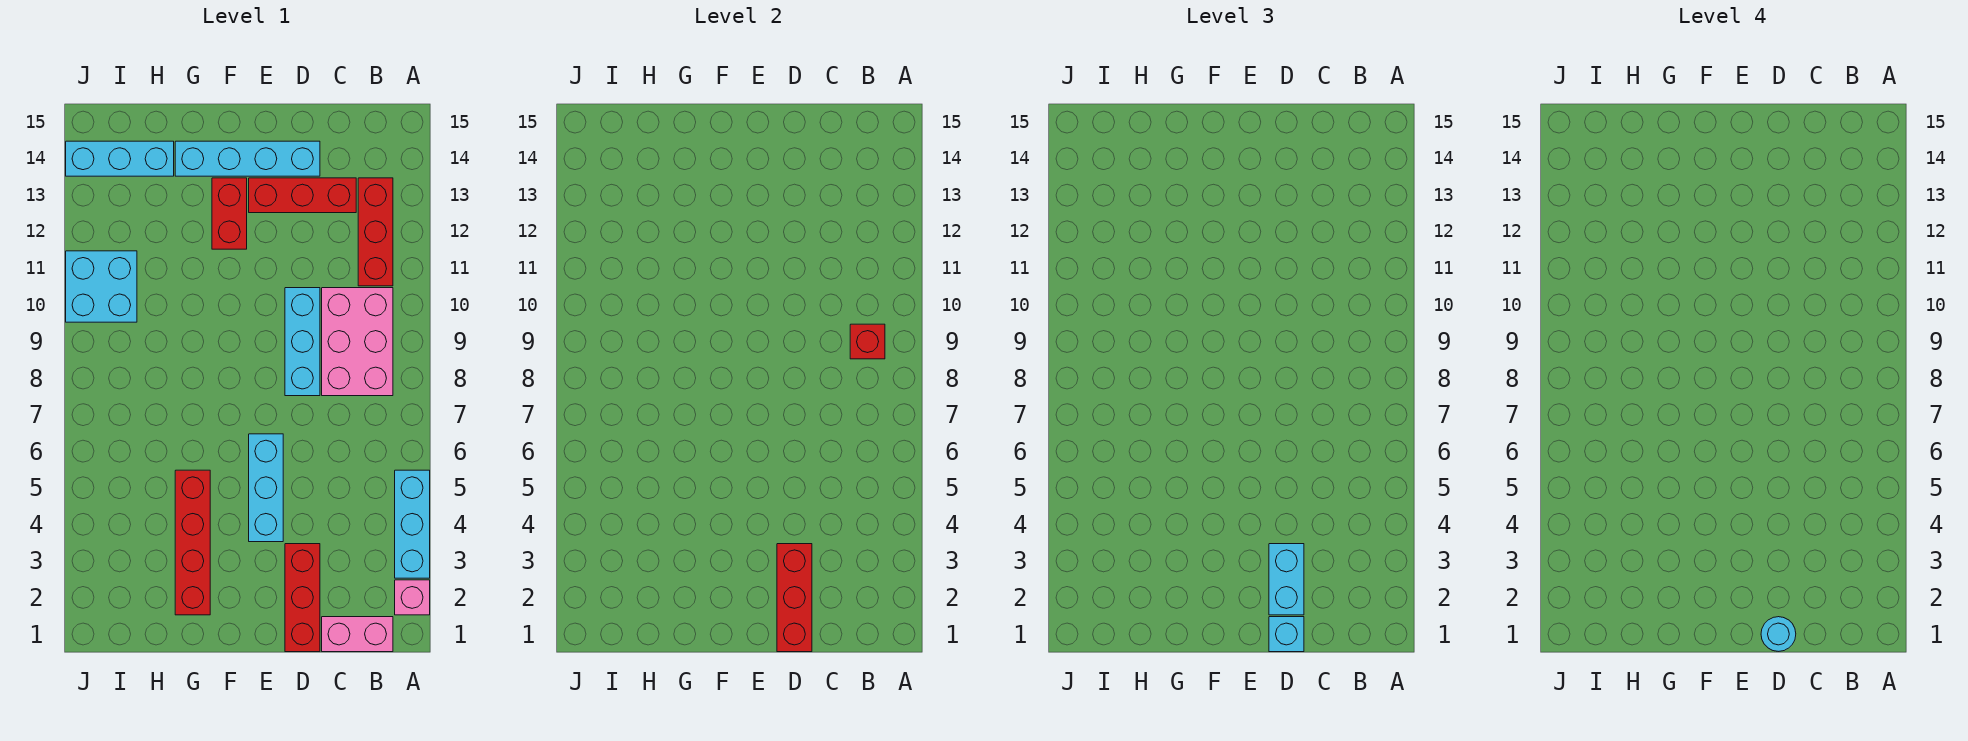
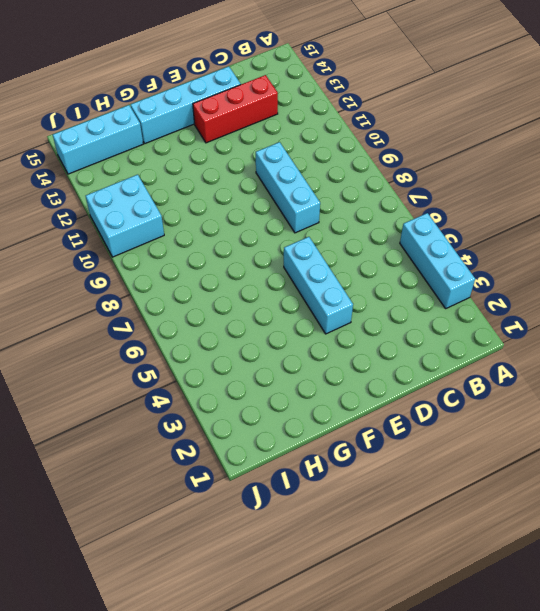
none -> pink brick A2 level 1
none -> pink brick B1:C1 level 1
none -> pink brick B8:C10 level 1

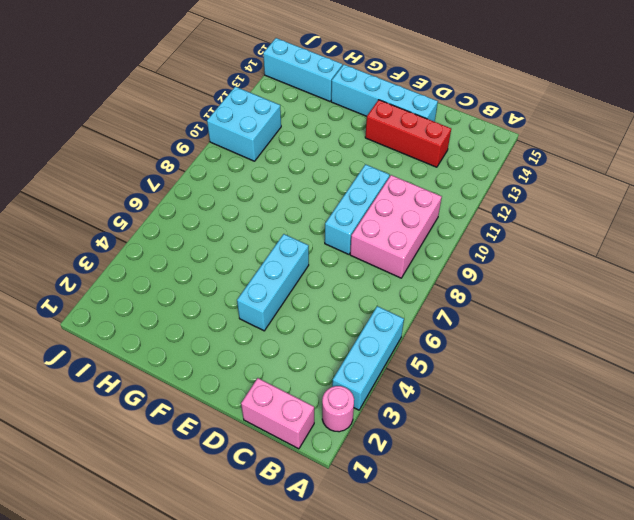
pink round brick A2 level 1 -> pink brick A2 level 1
none -> red brick B11:B13 level 1
none -> red brick D1:D3 level 1
none -> red brick F12:F13 level 1

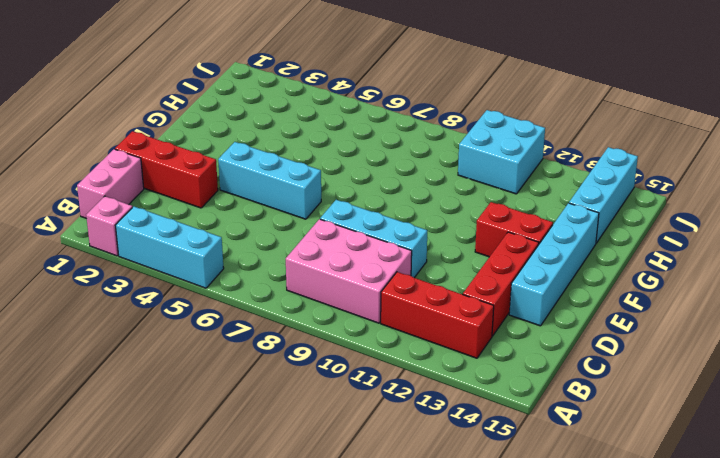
none -> red brick G2:G5 level 1
none -> red brick B9 level 2
none -> red brick D1:D3 level 2

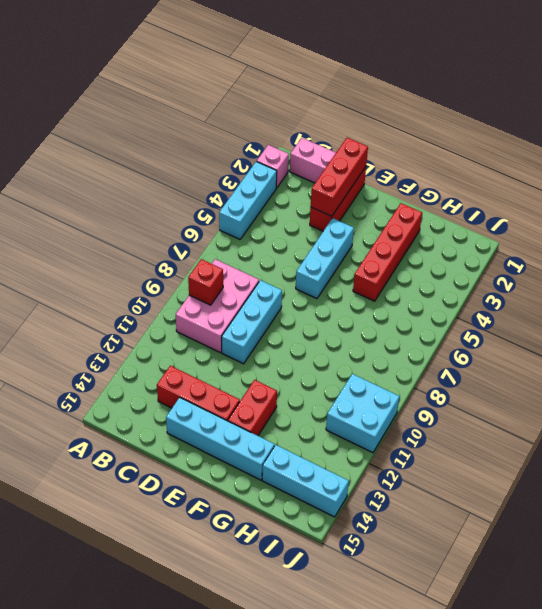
none -> red brick B11:B13 level 1
none -> cyan brick D1 level 3
none -> cyan brick D2:D3 level 3

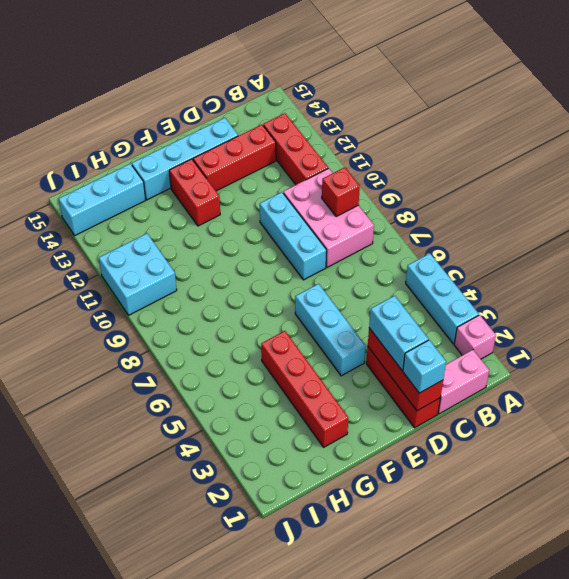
none -> cyan round brick D1 level 4

